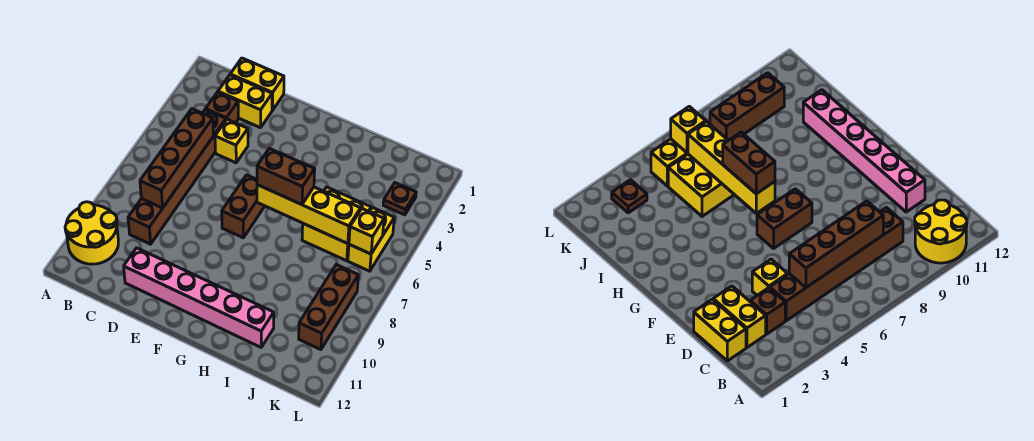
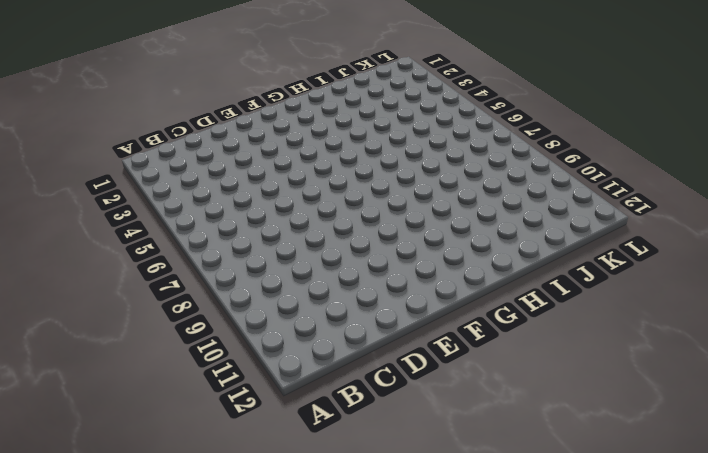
none -> yellow round brick A10:B11 level 1
none -> yellow brick C1:D1 level 1
none -> yellow brick C2:D2 level 1

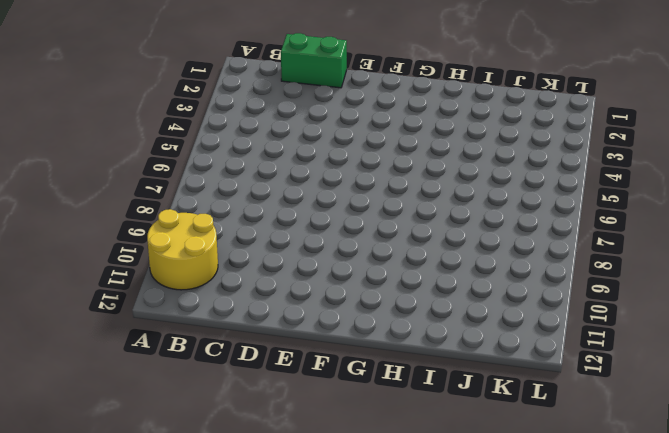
green brick C1:D1 level 1 -> yellow brick C1:D1 level 1
none -> yellow brick C2:D2 level 1
none -> brown brick C3 level 1
none -> brown brick C4:C9 level 1

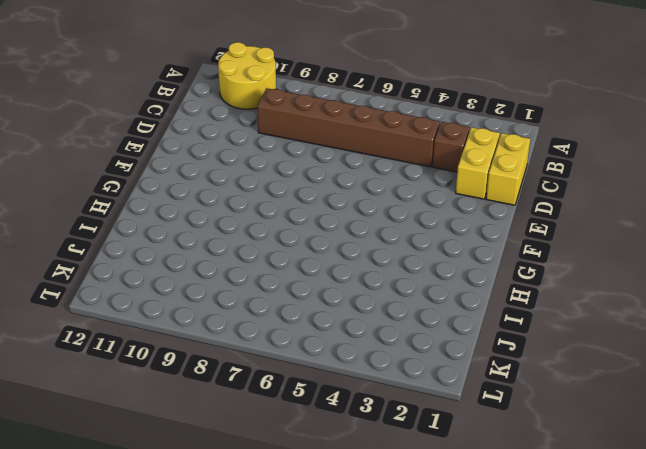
none -> yellow brick D4 level 1
none -> pink brick D11:I11 level 1
none -> brown brick F6:F7 level 1

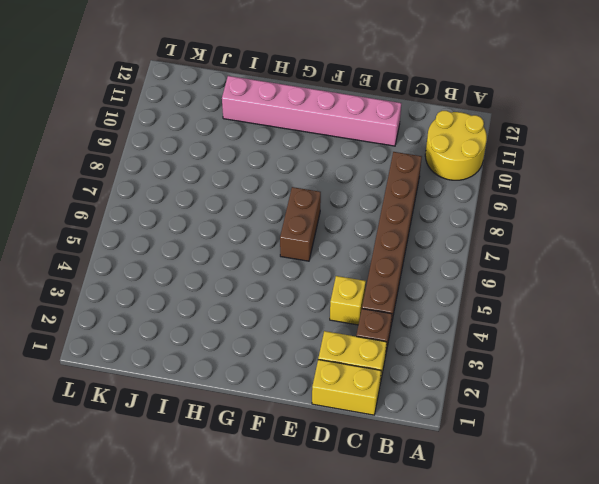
none -> yellow brick I5:J6 level 1
none -> brown plate K3 level 1
none -> yellow brick K5:K6 level 1

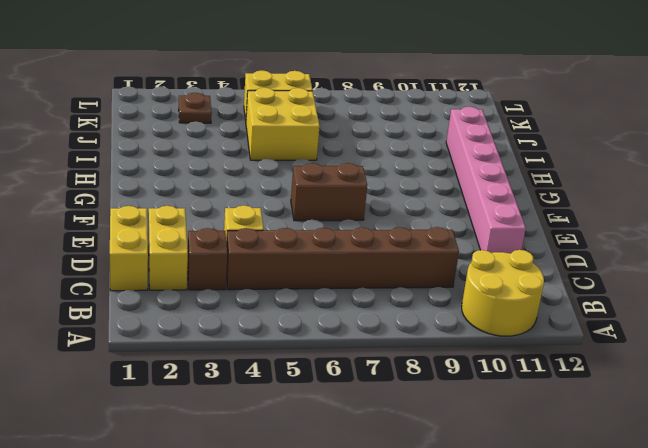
none -> brown brick K8:K10 level 1
none -> brown brick C5:C8 level 2
none -> yellow brick G6:J6 level 2

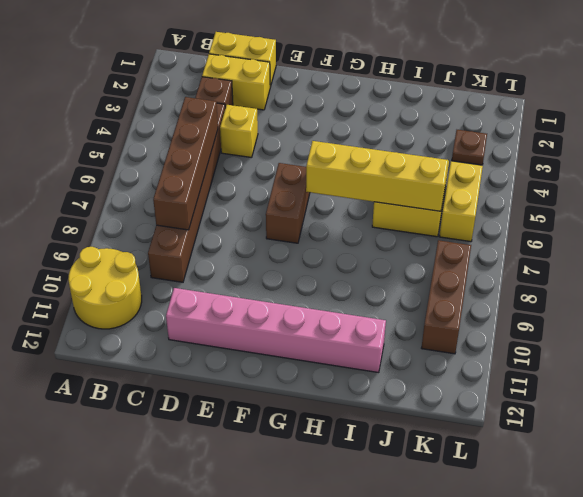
none -> yellow brick K6 level 2
none -> brown brick G6:H6 level 3

